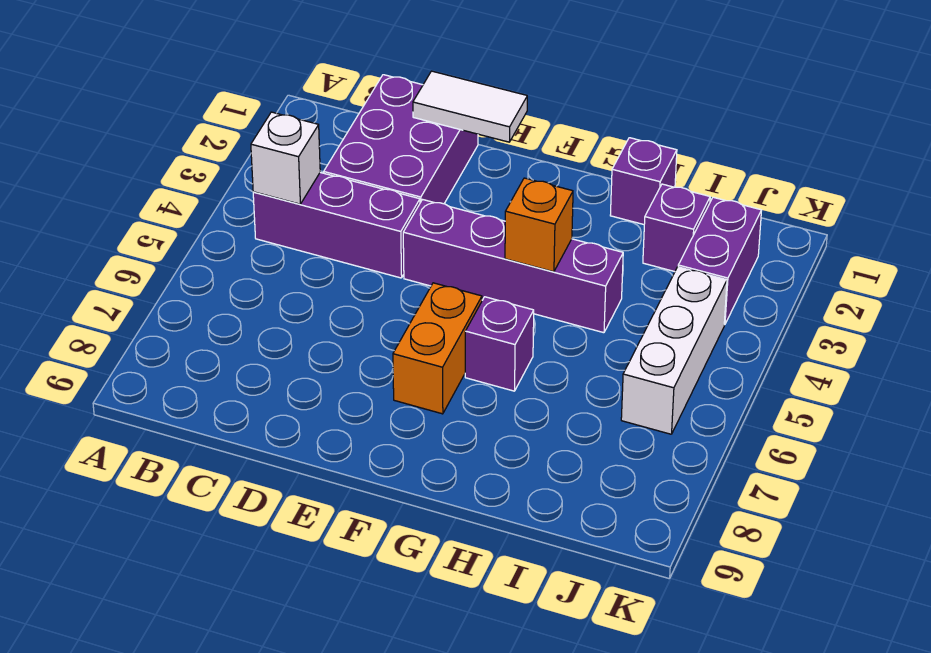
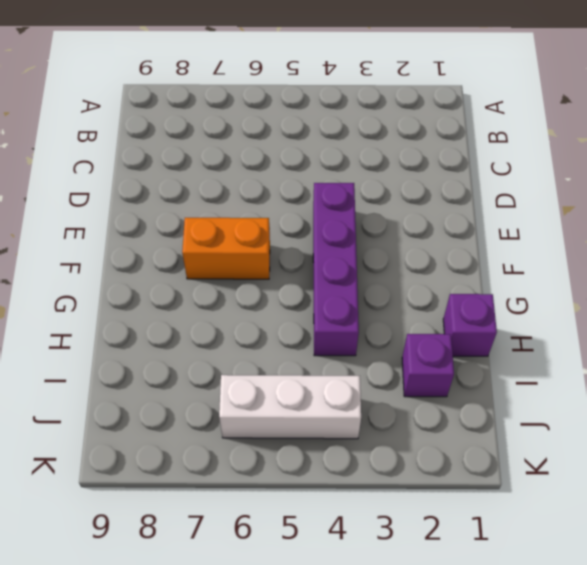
none -> purple brick B4:D4 level 1
none -> purple brick C1:D3 level 1
none -> purple brick G6 level 1

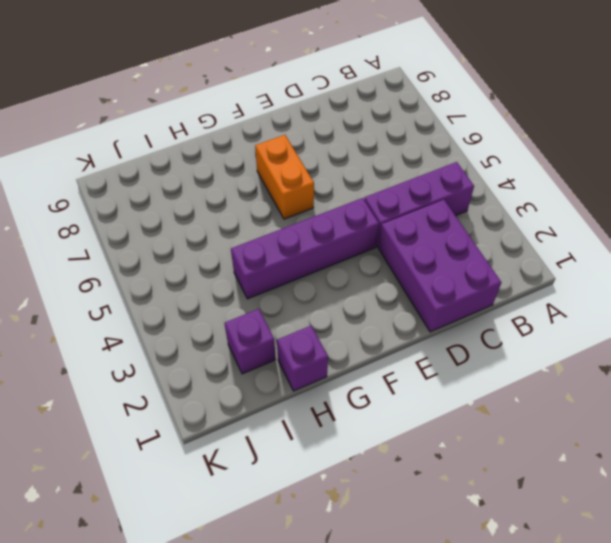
none -> purple brick G6 level 1
none -> purple brick J2:J3 level 1
none -> white brick J4:J6 level 1

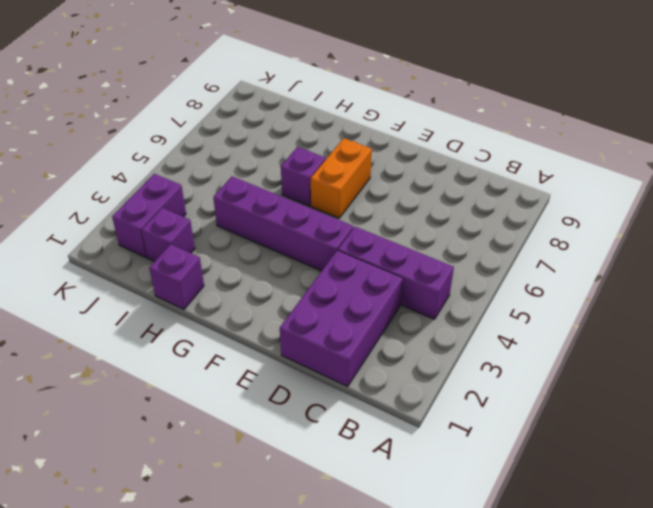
none -> white brick J4:J6 level 1
none -> white brick B4 level 2
none -> white tile D1:E1 level 2

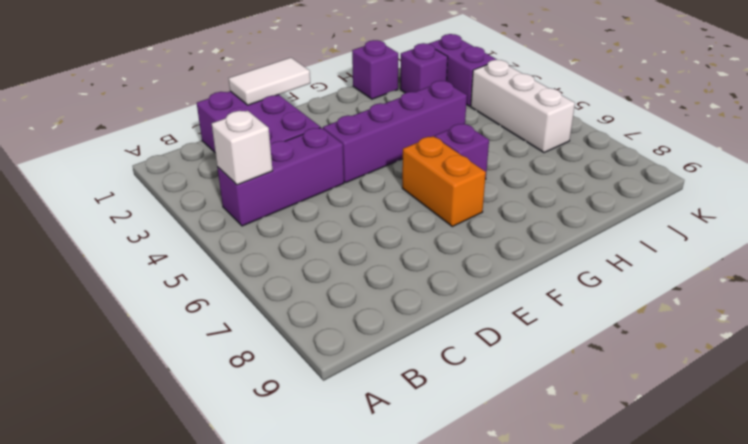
none -> orange brick G4 level 2

